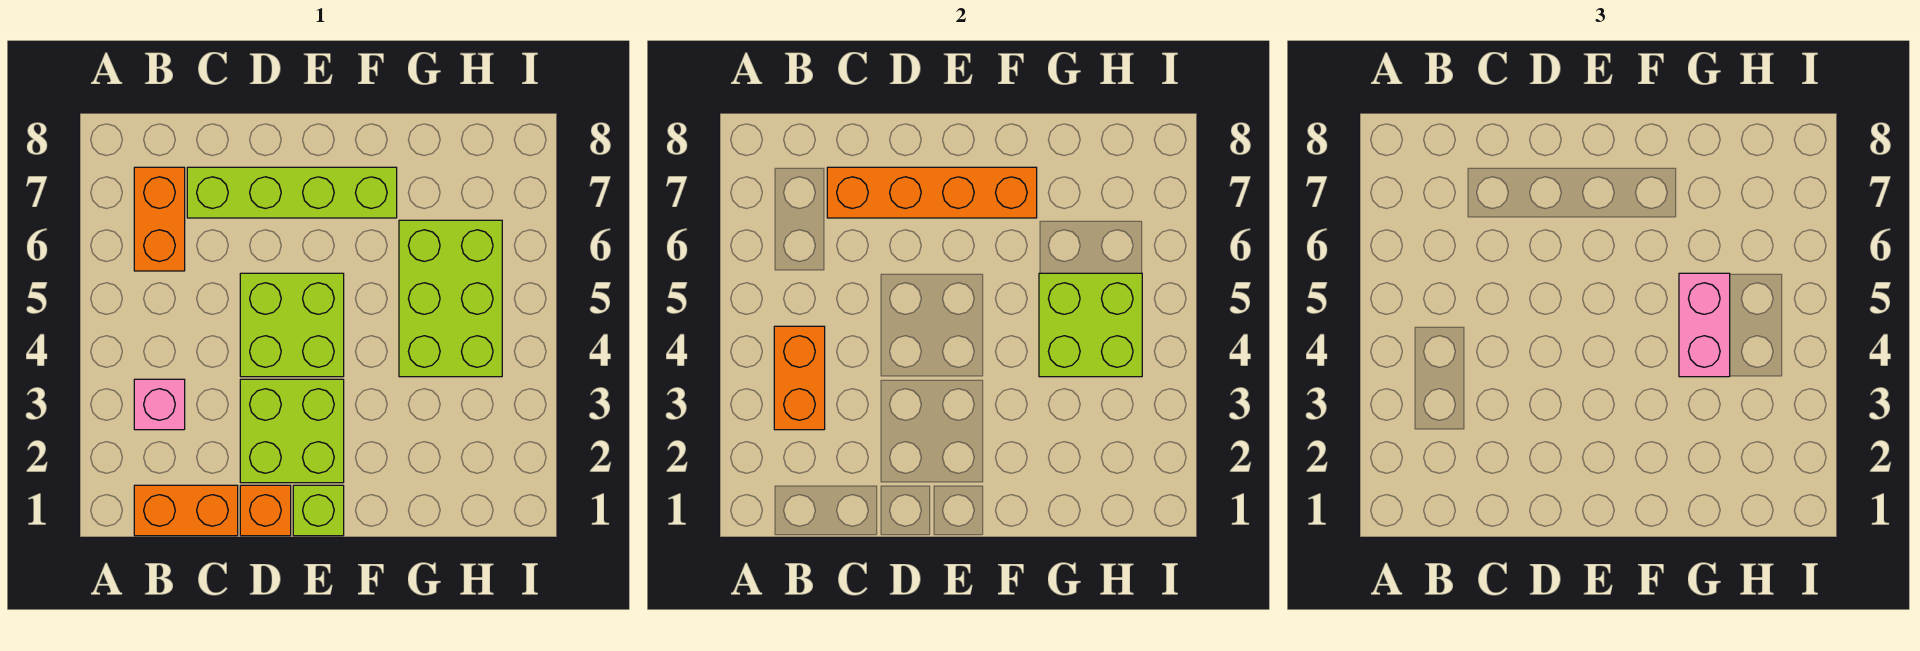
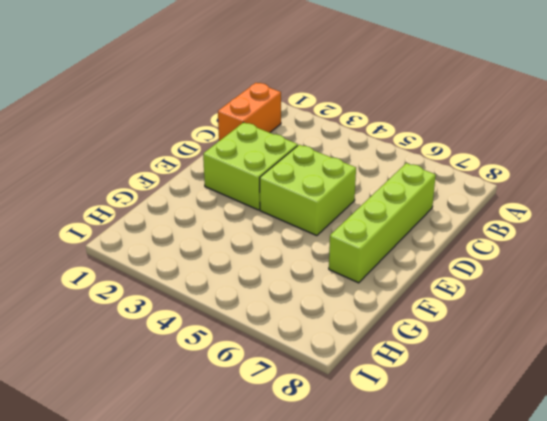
none -> pink brick B3 level 1
none -> orange brick B6:B7 level 1
none -> orange brick D1 level 1

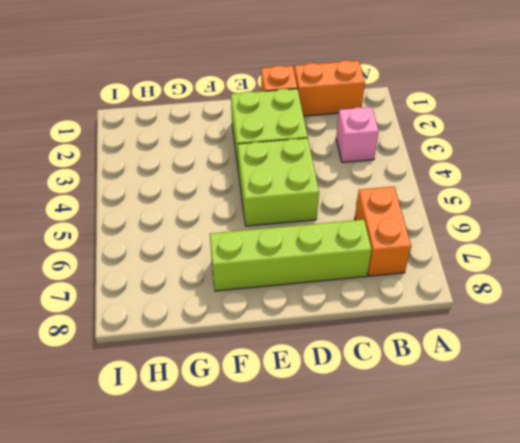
none -> lime brick E1 level 1
none -> lime brick G4:H6 level 1
none -> orange brick B3:B4 level 2

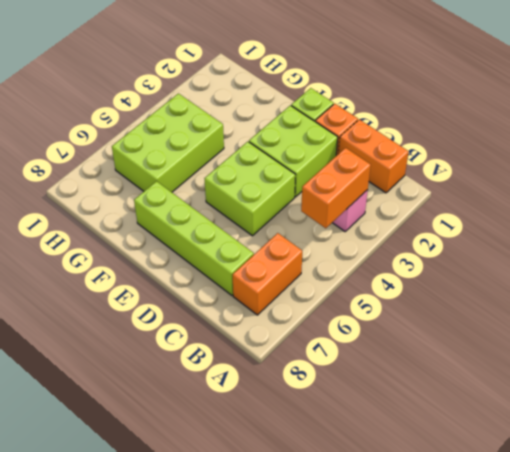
none -> orange brick C7:F7 level 2
none -> lime brick G4:H5 level 2
none -> pink brick G4:G5 level 3

